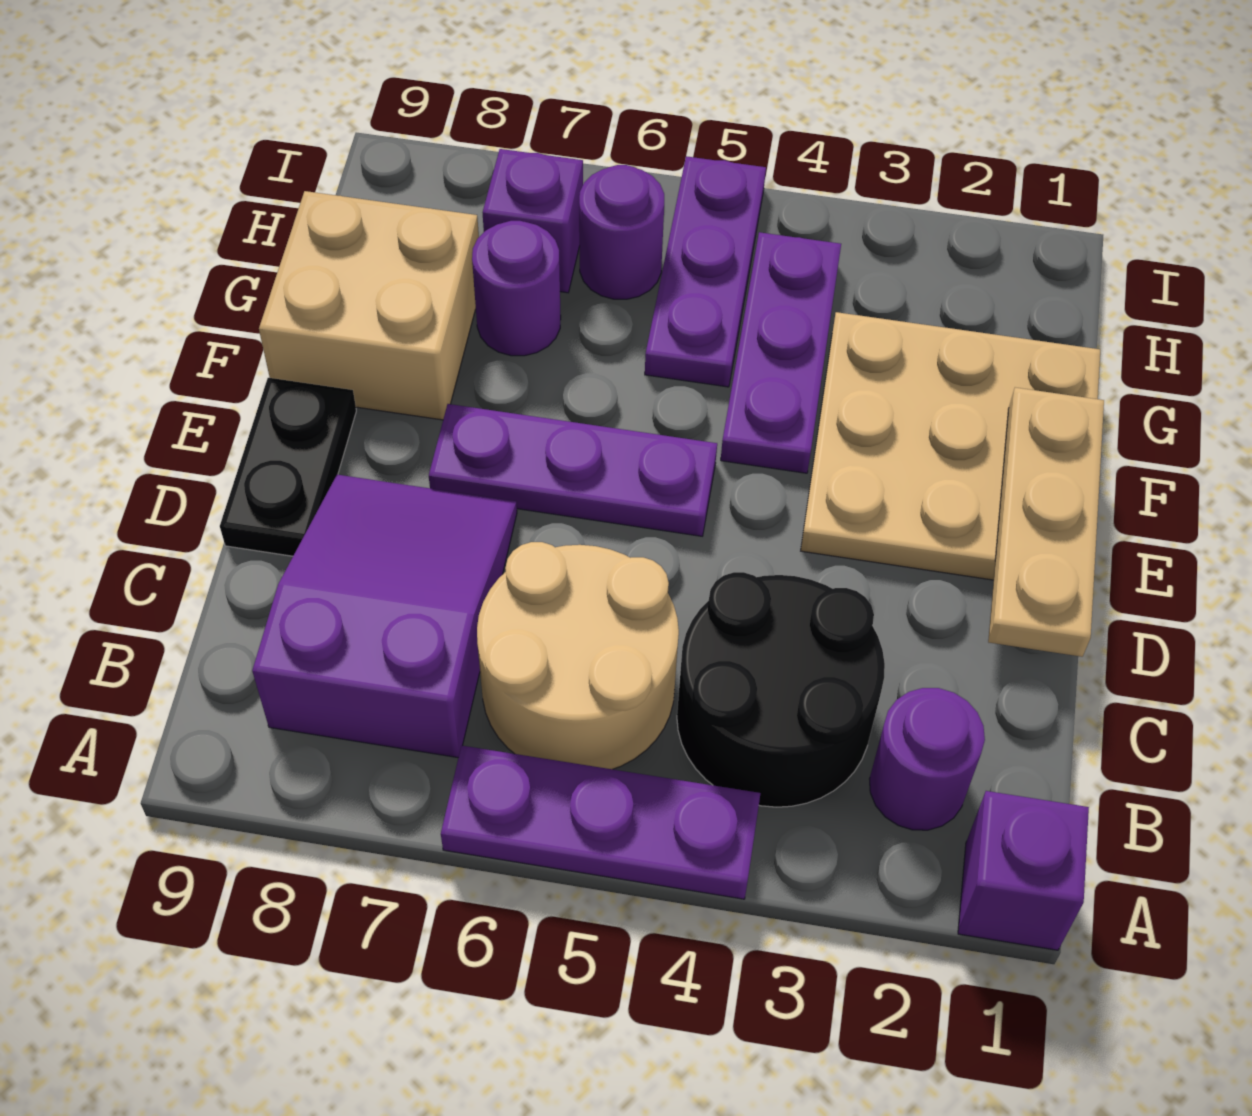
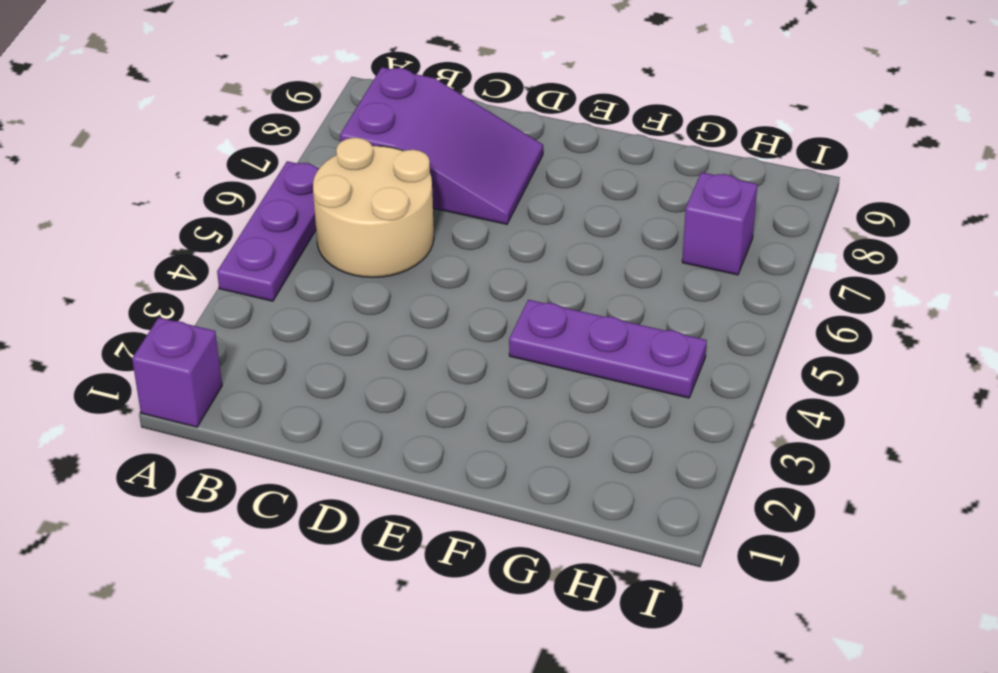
none -> purple round brick B2 level 1
none -> black round brick B3:C4 level 1
none -> black plate D9:E9 level 1

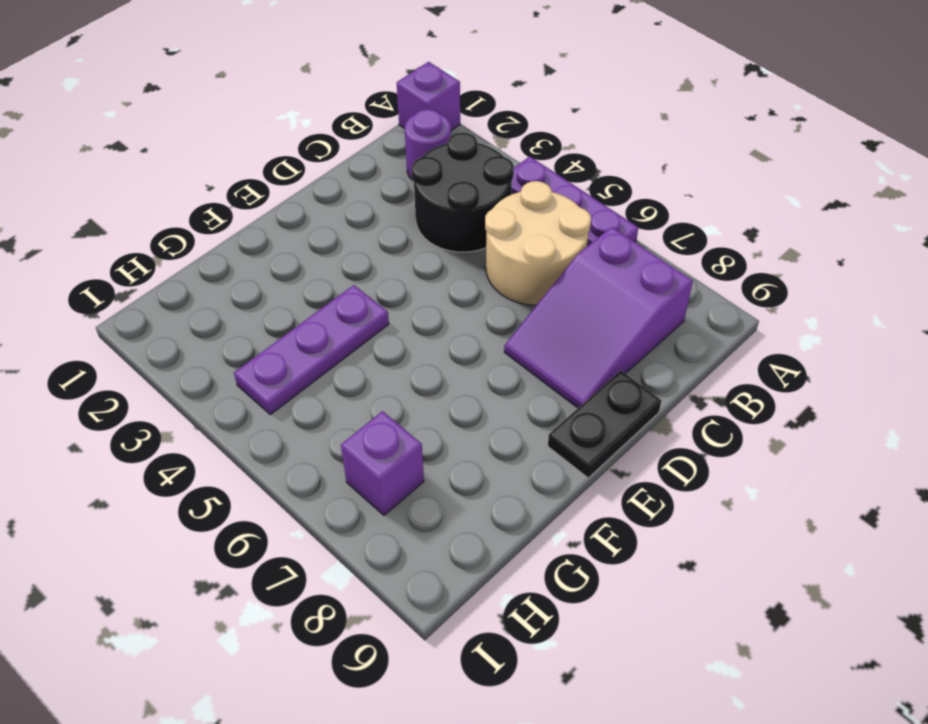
none -> tan plate E1:G3 level 1
none -> purple plate E5:E7 level 1
none -> tan brick F8:G9 level 1

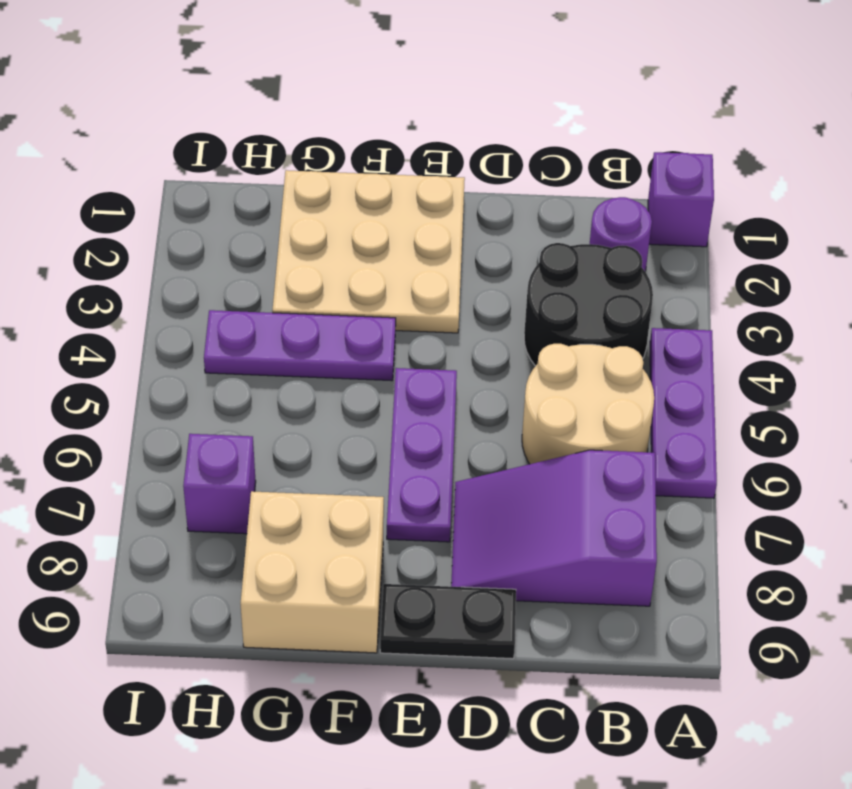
none -> purple plate G5:I5 level 1
none -> purple round brick G7 level 1
none -> purple round brick H6 level 1

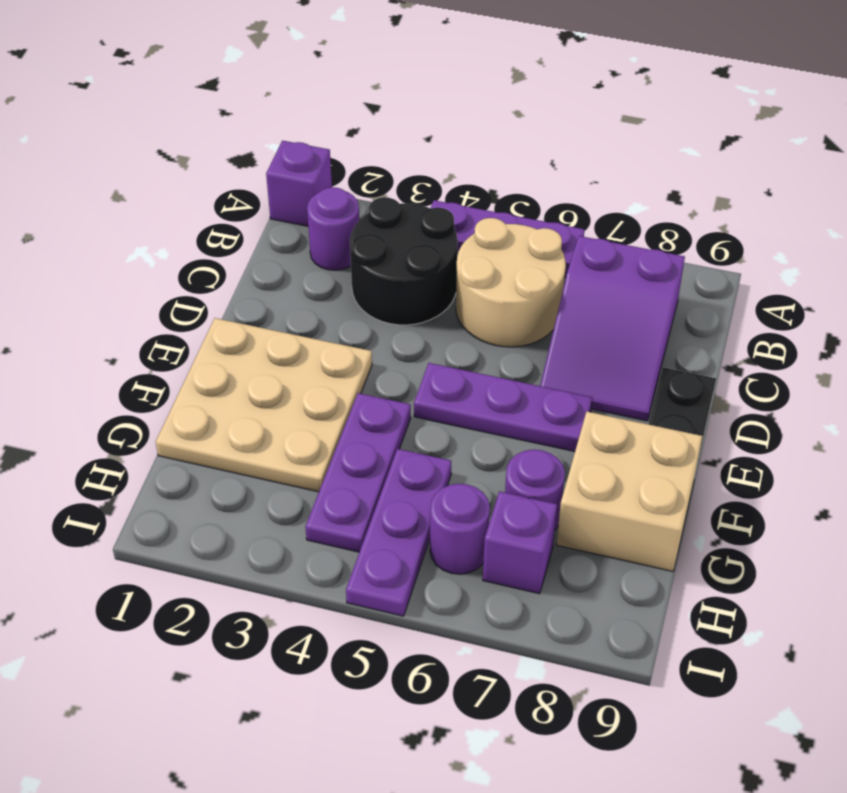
none -> tan plate D1:F1 level 2

